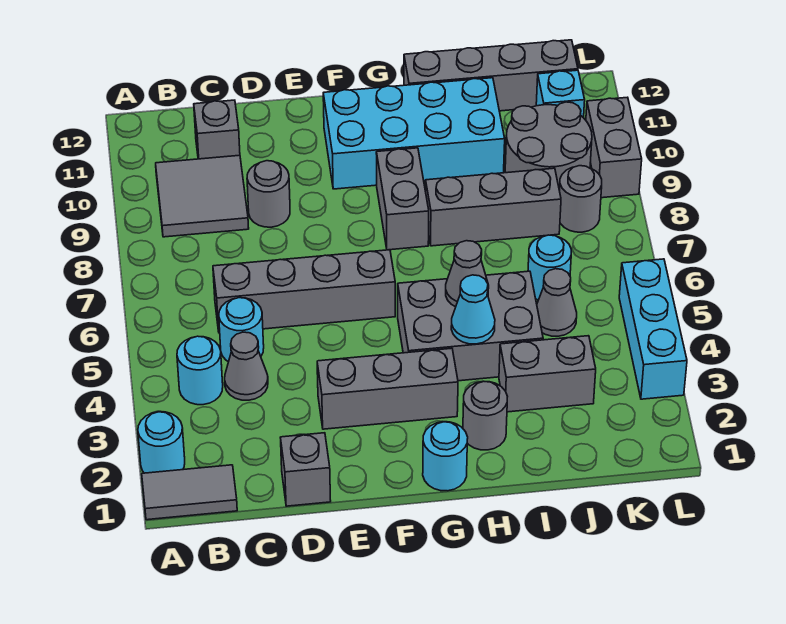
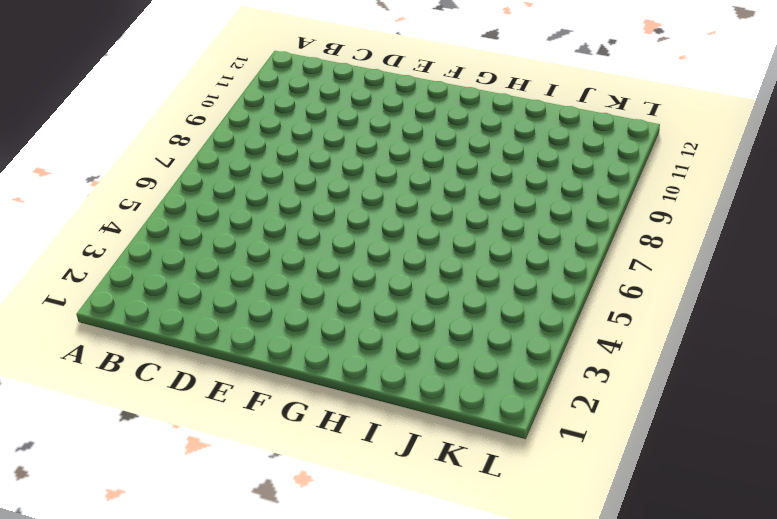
none -> grey tile A1:B1 level 1
none -> cyan round brick A2 level 1
none -> cyan round brick B4 level 1

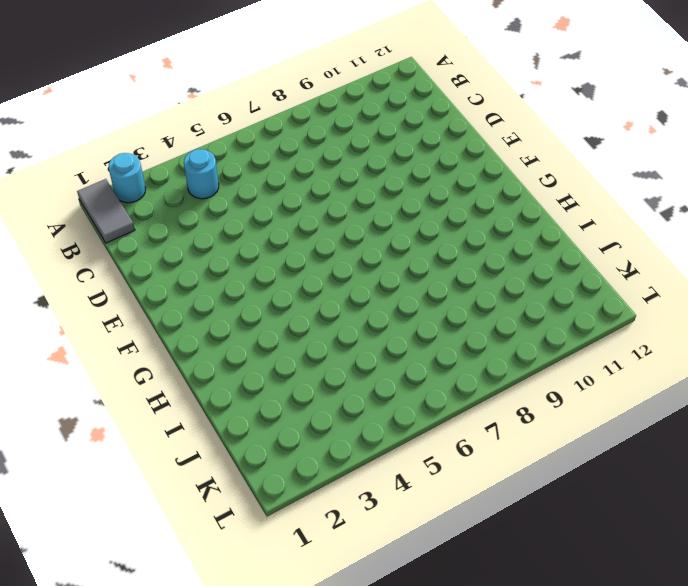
none -> grey tile B9:C10 level 1
none -> grey cone C4 level 1
none -> cyan round brick C5 level 1

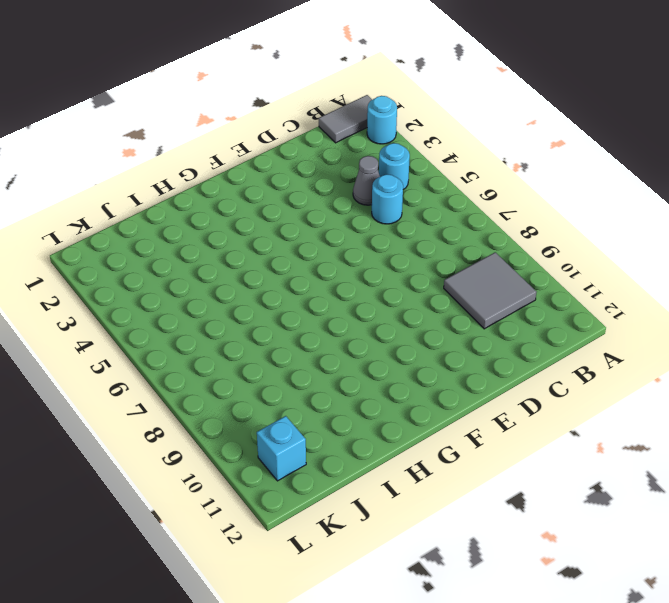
none -> grey brick C6:F6 level 1
none -> grey brick C11 level 1
none -> grey brick D1 level 1

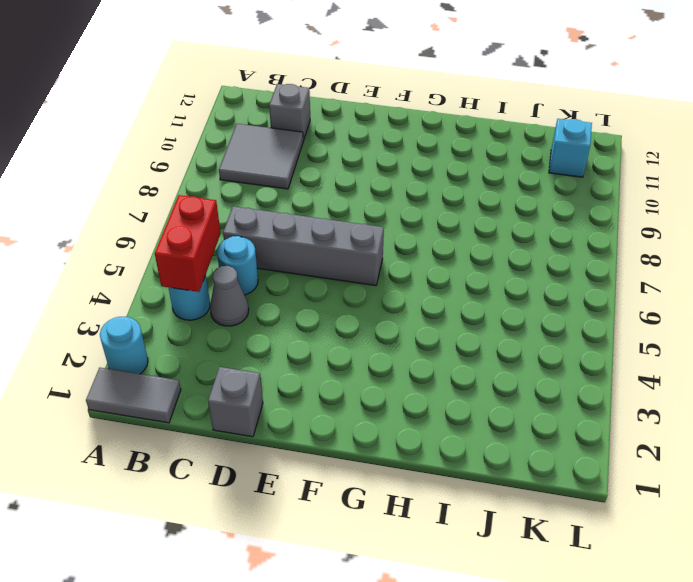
red brick B4:B5 level 2 -> none
none -> grey round brick D9 level 1
none -> grey brick E3:G3 level 1
none -> cyan brick F10:I11 level 1

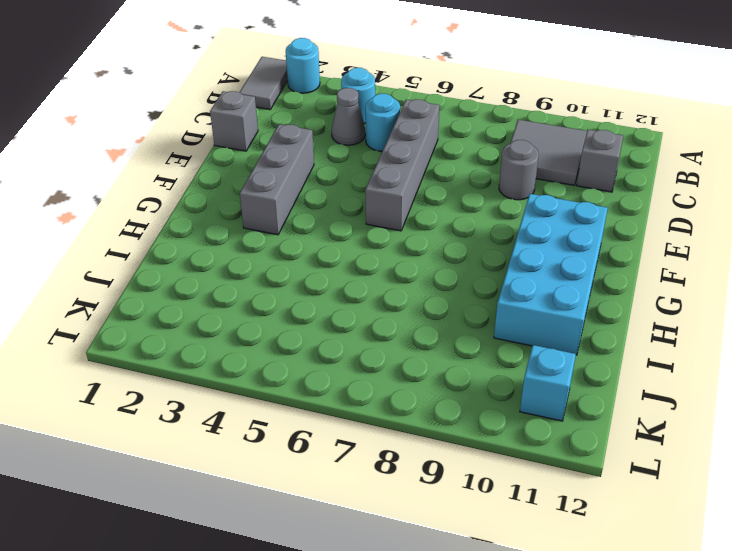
none -> cyan round brick G1 level 1
none -> grey brick G4:I5 level 1
none -> grey brick G8:G9 level 1

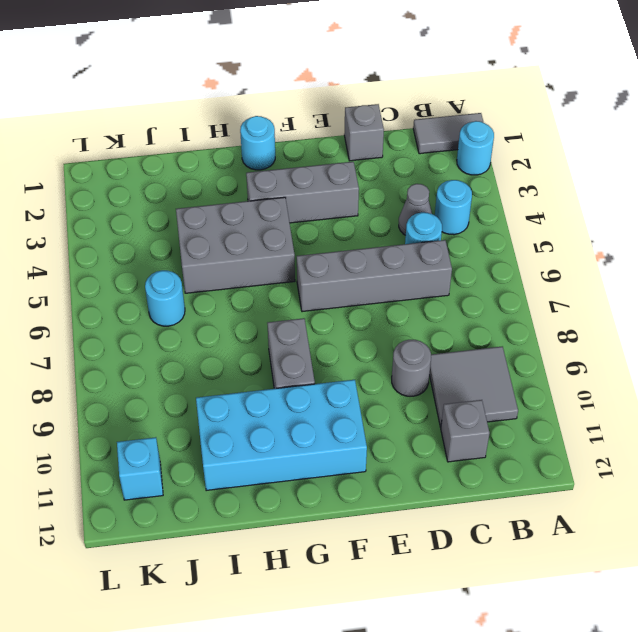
none -> grey round brick H2 level 1
none -> grey brick H8:J8 level 1
none -> grey brick H12:K12 level 1

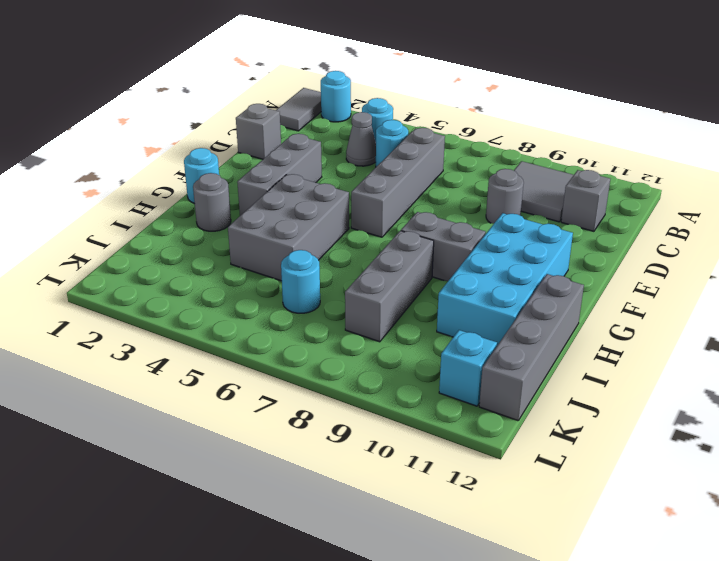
none -> grey brick I3:J3 level 1
none -> grey cone J5 level 1
none -> grey round brick J9:K10 level 1

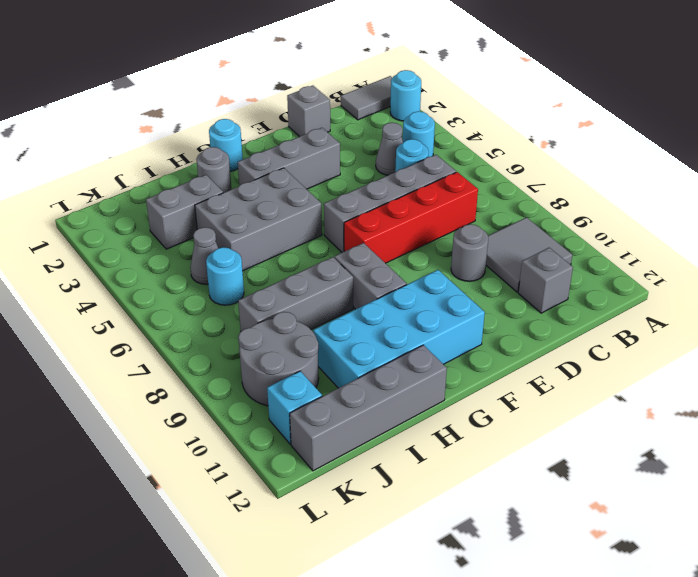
red brick C7:F7 level 1 -> none
none -> grey round brick K8 level 1
none -> cyan brick L3:L5 level 1
none -> grey brick L9:L10 level 1

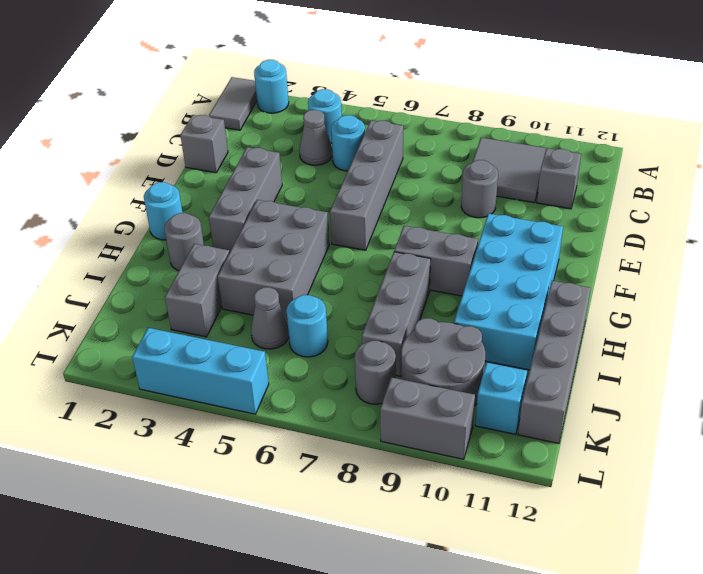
none -> cyan cone H4 level 2
none -> grey cone H5 level 2

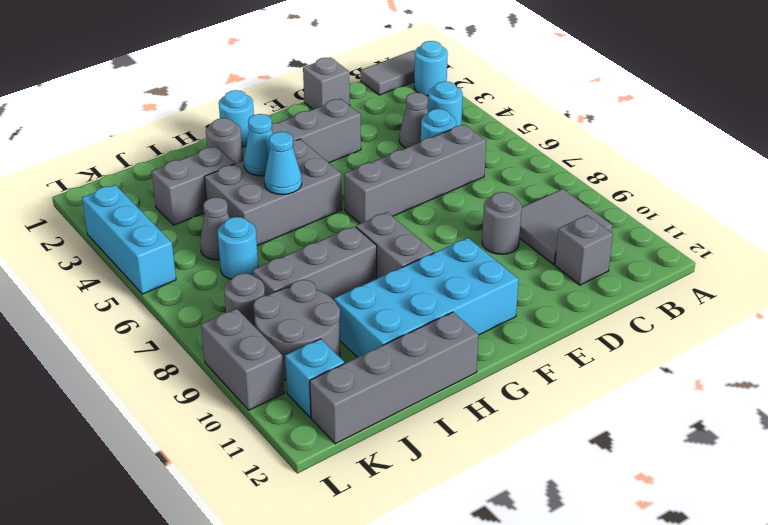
cyan cone H5 level 2 -> grey cone H5 level 2

